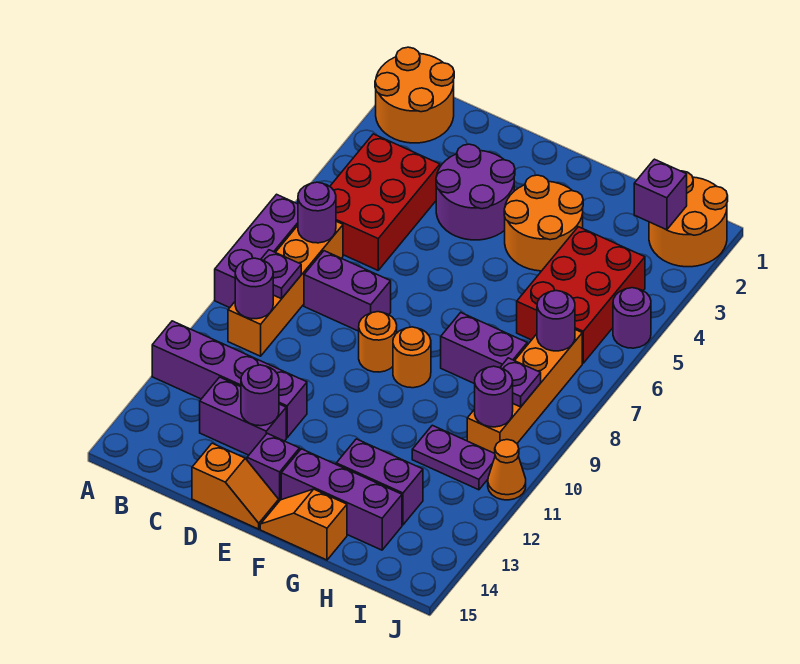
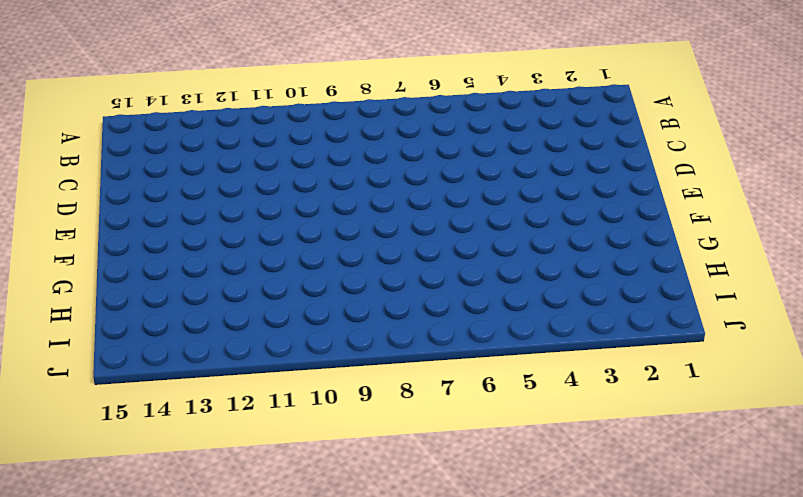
none -> orange round brick A1:B2 level 1
none -> purple brick A7:A9 level 1
none -> purple brick A12:D12 level 1
none -> red brick B4:C6 level 1

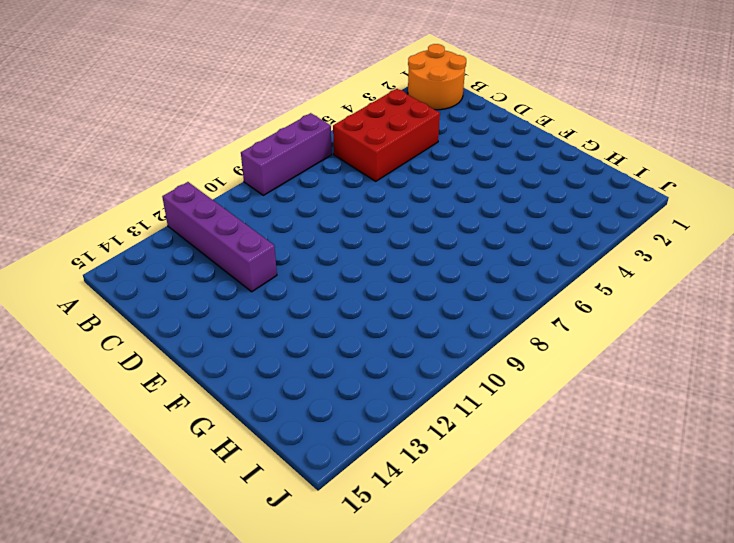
none -> orange brick B7:B10 level 1
none -> purple brick C8:D8 level 1
none -> purple brick C13:D13 level 1
none -> purple round brick D3:E4 level 1

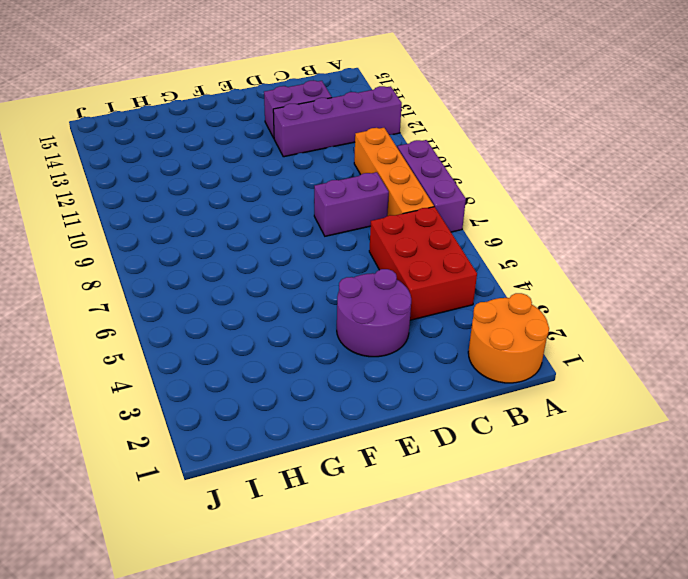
none -> orange slope D15:E15 level 1 top D
none -> orange round brick E9 level 1
none -> purple brick E14 level 1
none -> orange round brick F3:G4 level 1

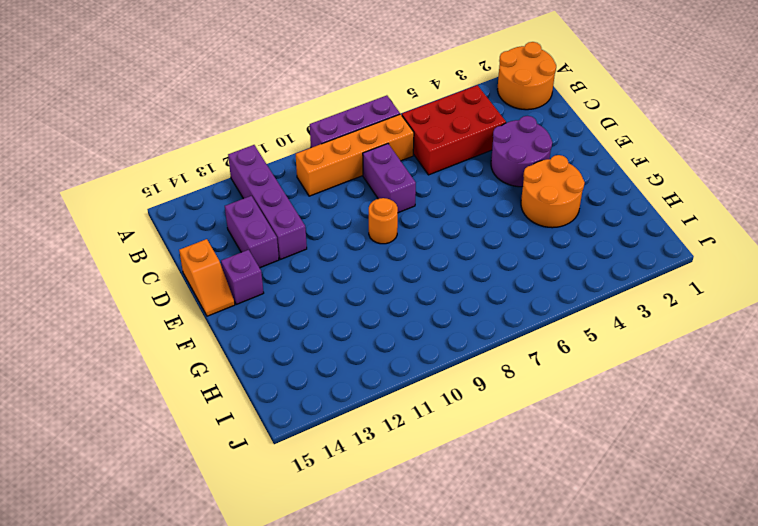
none -> orange round brick F9 level 1
none -> purple brick F14:H14 level 1
none -> orange slope F15:G15 level 1 top G
none -> purple brick G8:H8 level 1

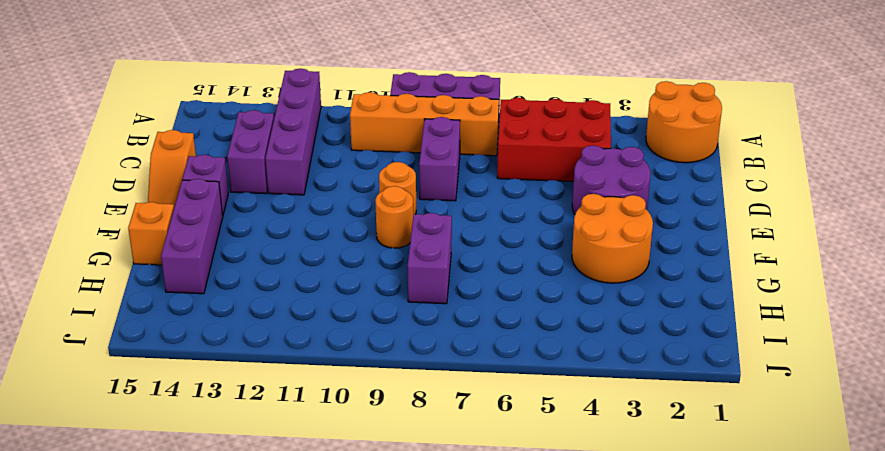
none -> purple brick G13:H13 level 1
none -> red brick H4:I6 level 1
none -> purple plate H11:I11 level 1
none -> orange round brick I1:J2 level 1

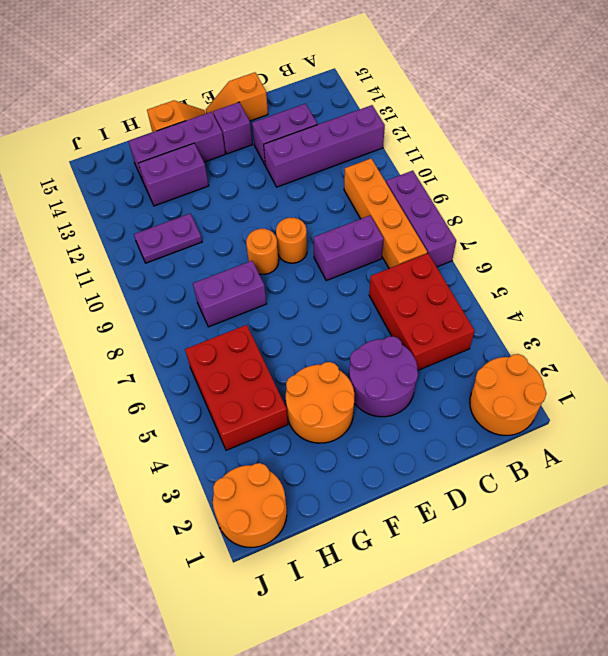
none -> orange brick I7:I10 level 1
none -> purple round brick J5 level 1
none -> orange cone J11 level 1
none -> purple round brick B7 level 2

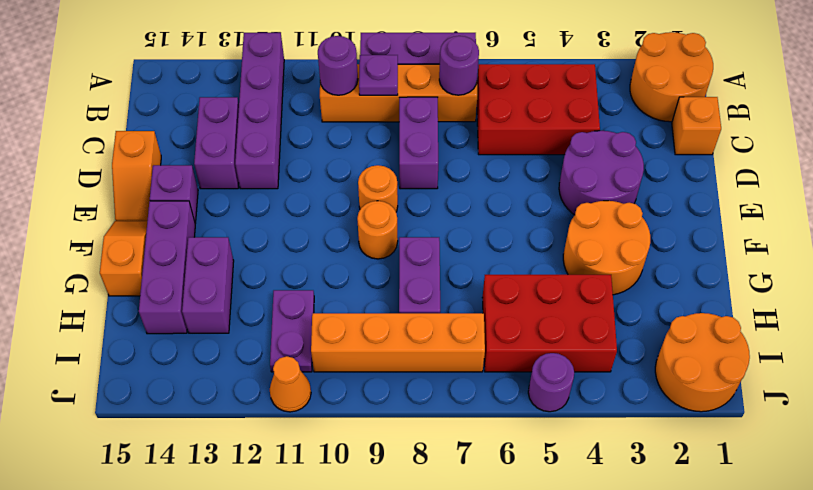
orange brick C1 level 1 -> none
none -> purple round brick D13 level 2
none -> purple brick I2 level 2
none -> purple round brick I7 level 2
none -> purple plate I9 level 2

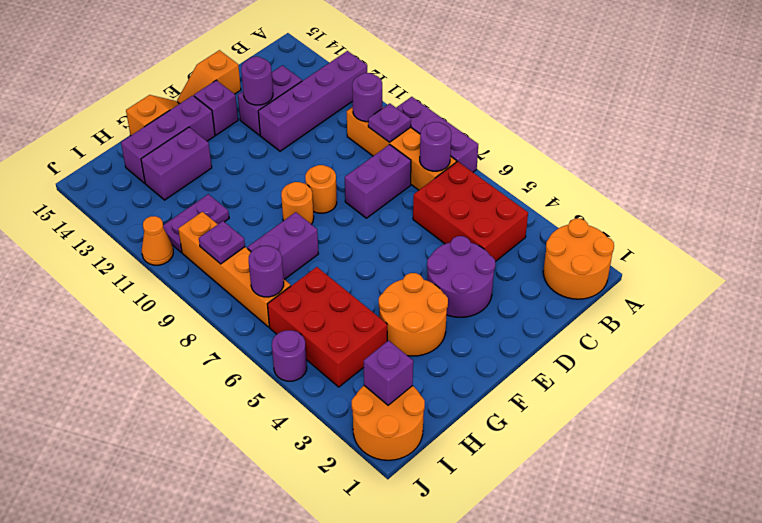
none -> purple round brick I10 level 2

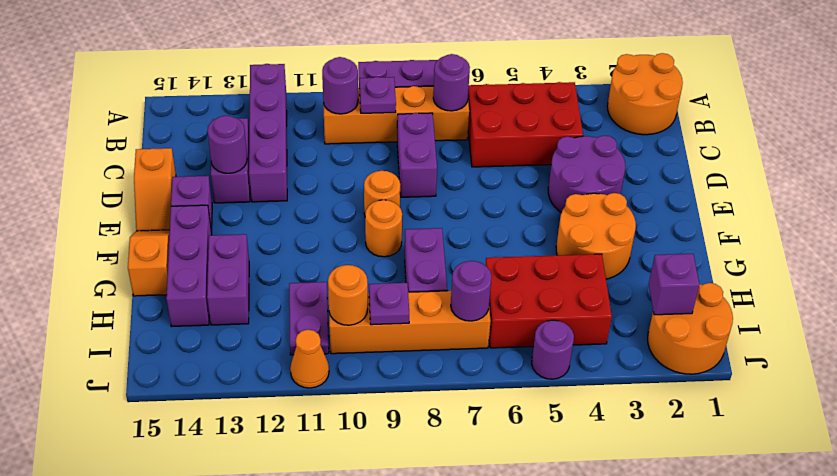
orange round brick I10 level 2 -> purple round brick I10 level 2

